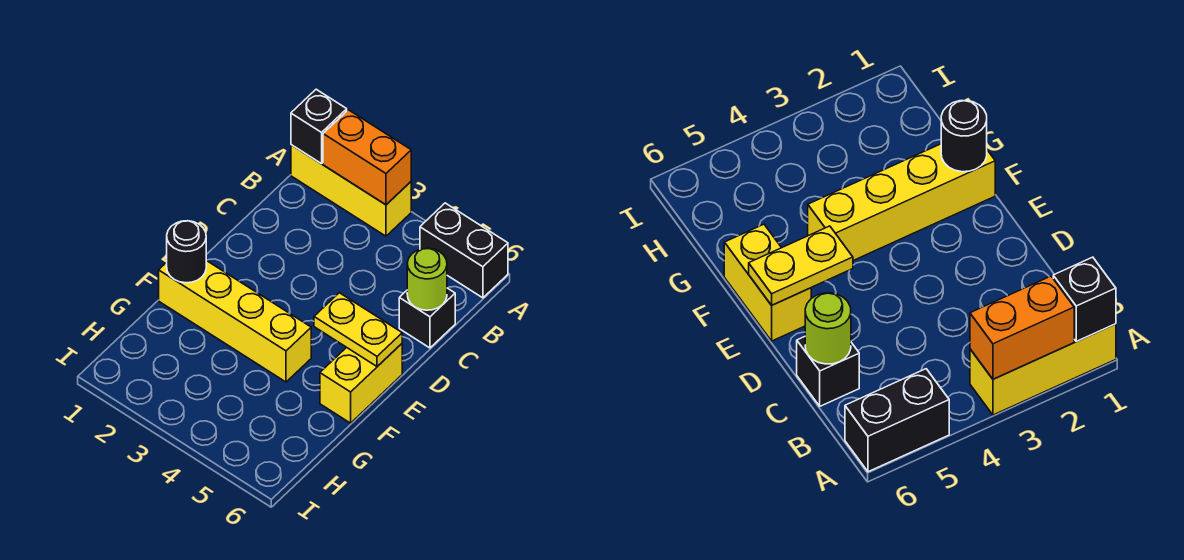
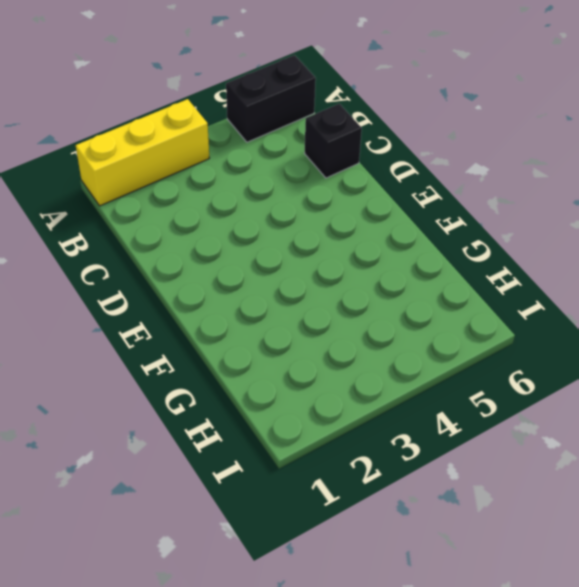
none -> yellow brick E6:F6 level 1
none -> yellow brick F1:F4 level 1

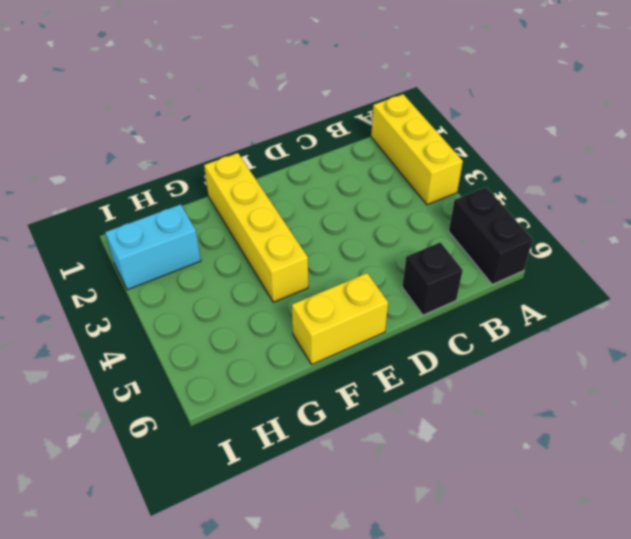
cyan brick H2:I2 level 1 -> none
none -> black brick A1 level 2
none -> orange brick A2:A3 level 2

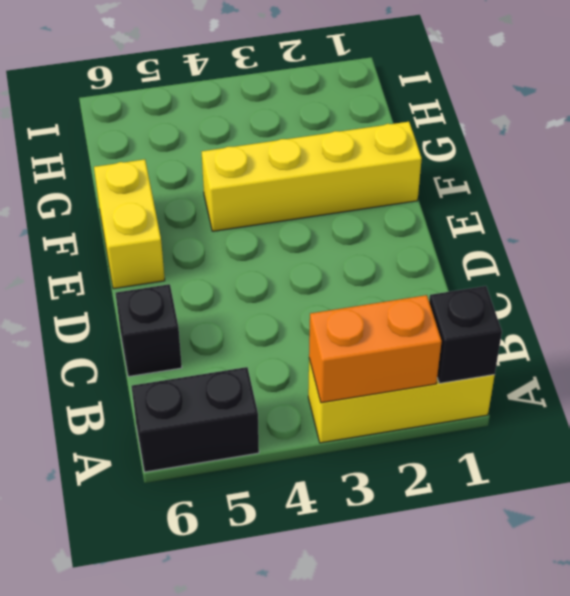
none -> lime round brick C6 level 2
none -> yellow plate E5:E6 level 2

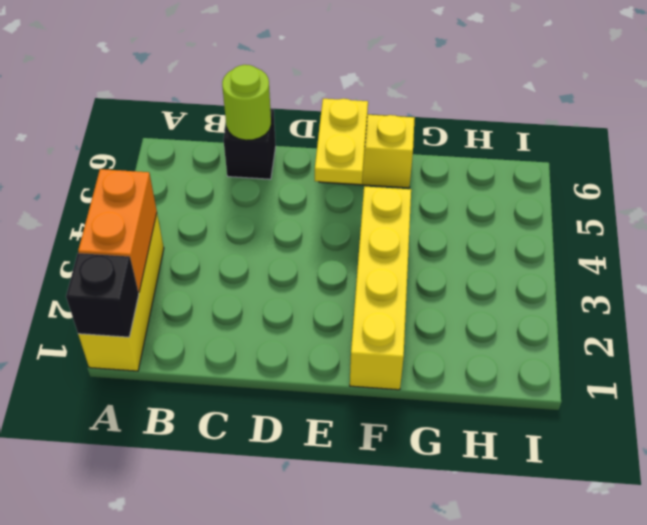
none -> black brick A5:A6 level 1
none -> black round brick F1 level 2

